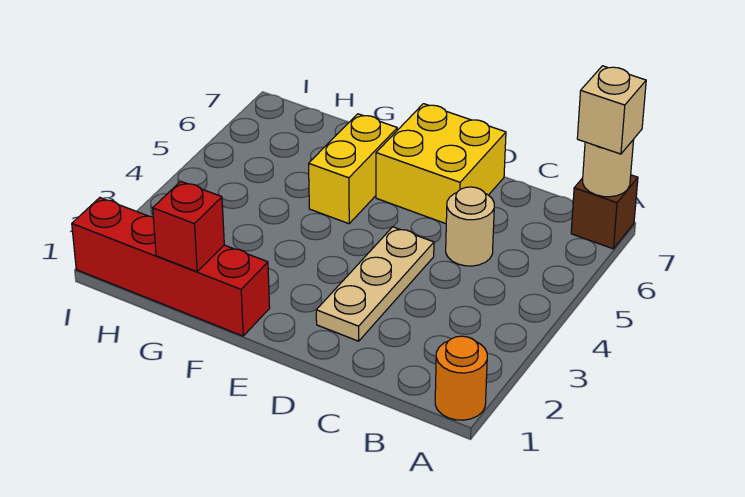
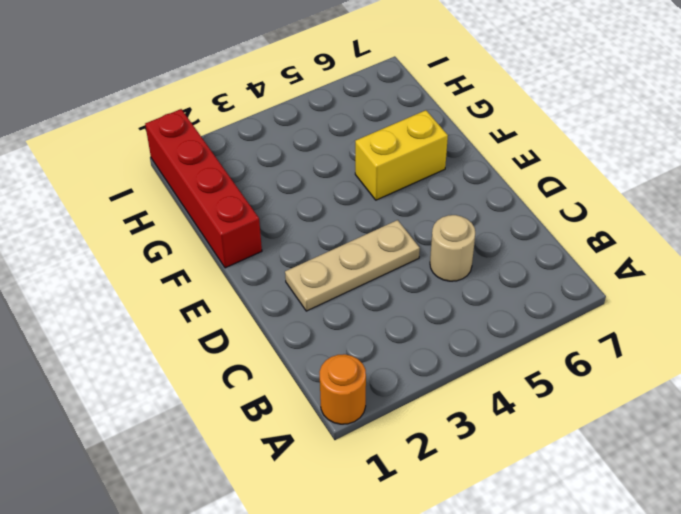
none -> brown brick A7 level 1
none -> yellow brick D6:E7 level 1

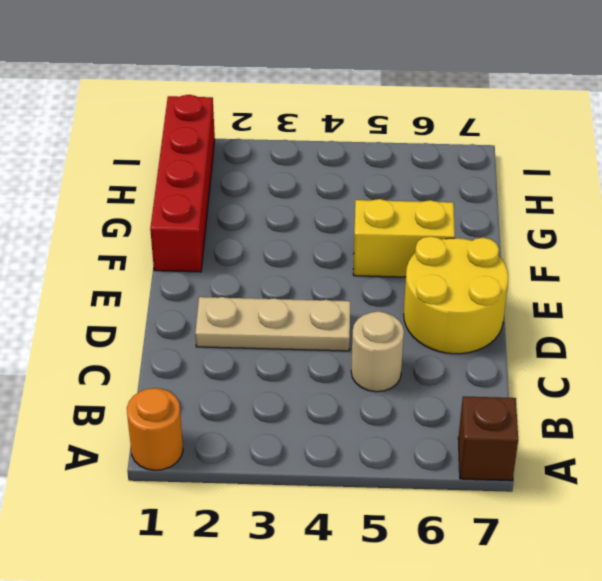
yellow round brick D6:E7 level 1 -> yellow brick D6:E7 level 1
none -> tan round brick A7 level 2
none -> red brick G1 level 2

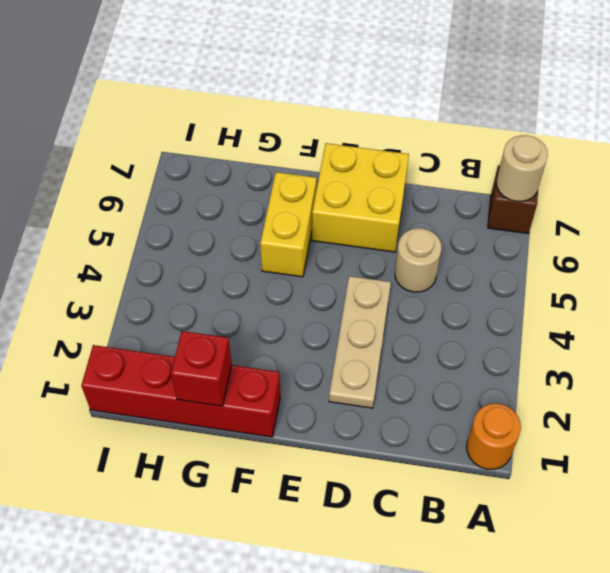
none -> tan brick A7 level 3

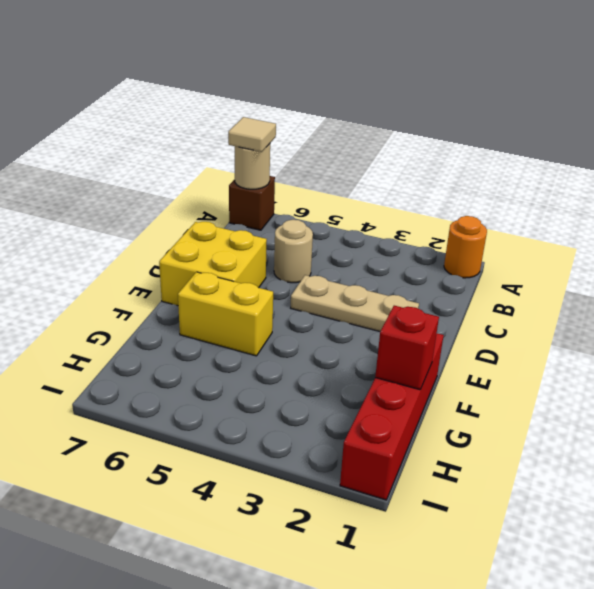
tan tile A7 level 3 -> tan brick A7 level 3

